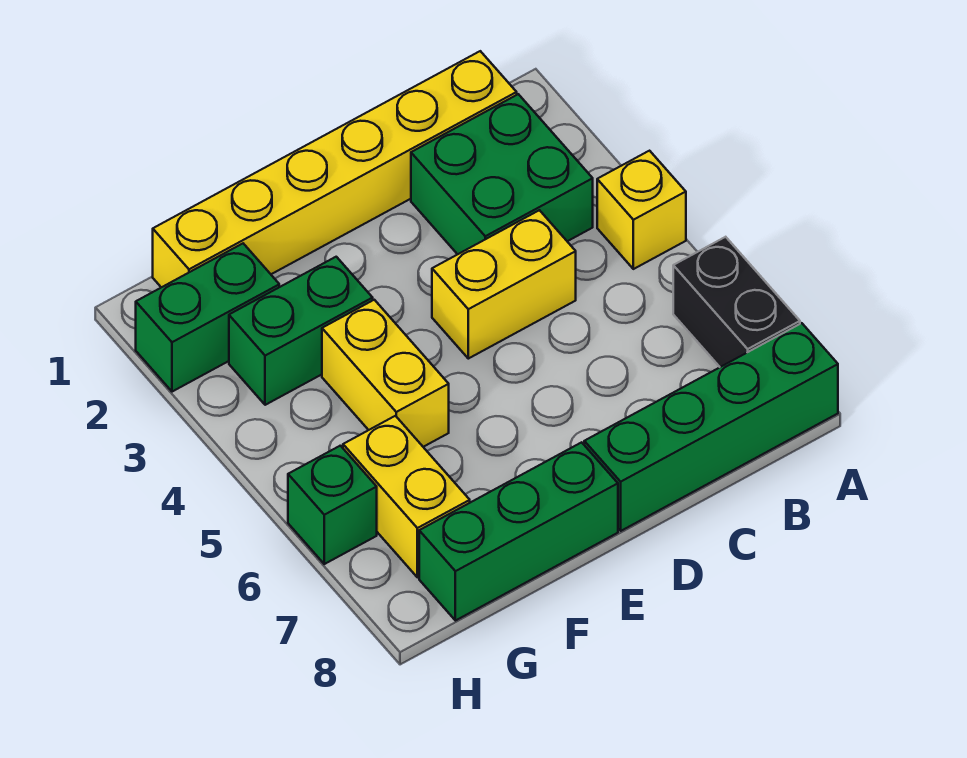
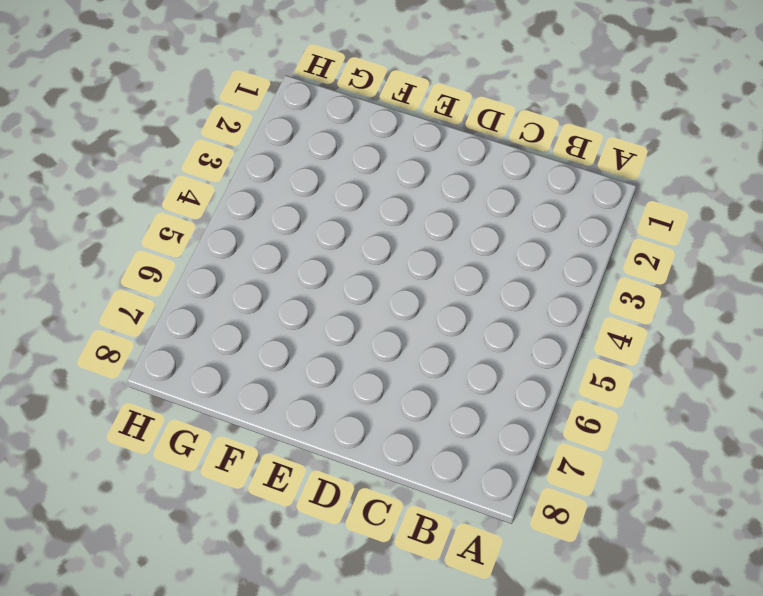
none -> yellow brick A4 level 1
none -> black brick A6:A7 level 1
none -> green brick A8:D8 level 1

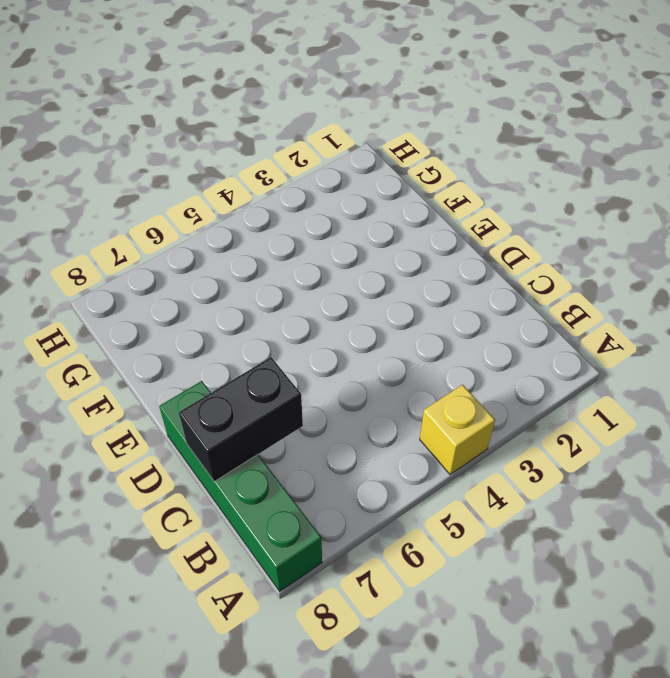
black brick C7:C8 level 2 -> black brick A6:A7 level 1
none -> yellow brick B1:G1 level 1
none -> green brick B2:C3 level 1
none -> yellow brick C4:D4 level 1

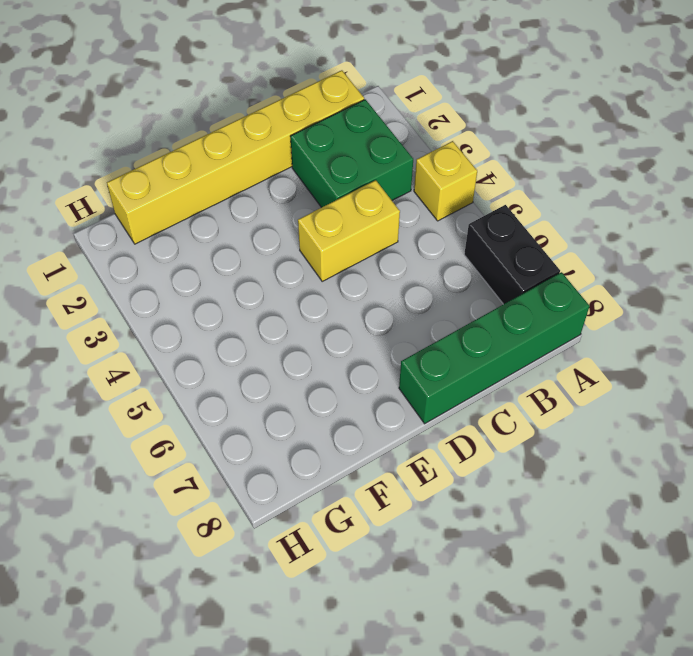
none -> green brick E8:G8 level 1
none -> green brick F3:G3 level 1
none -> yellow brick F4:F5 level 1

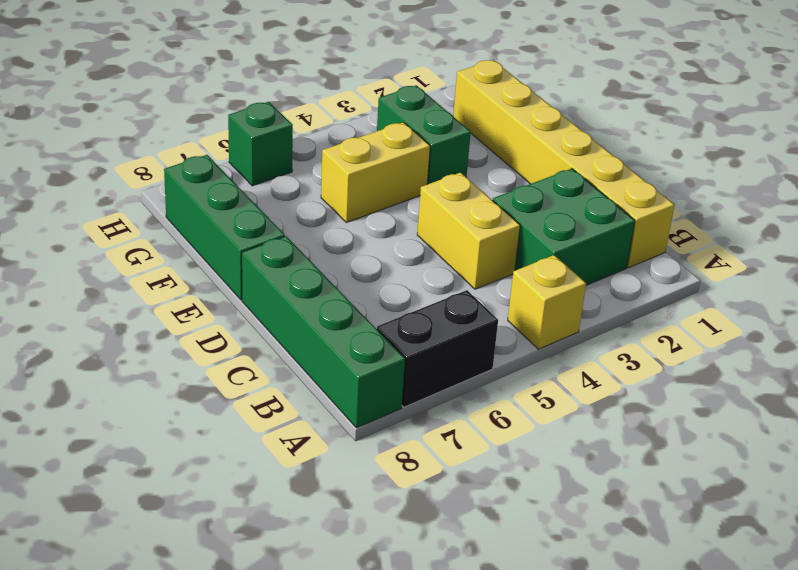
none -> green brick G2:H2 level 1
none -> yellow brick G6:G7 level 1

